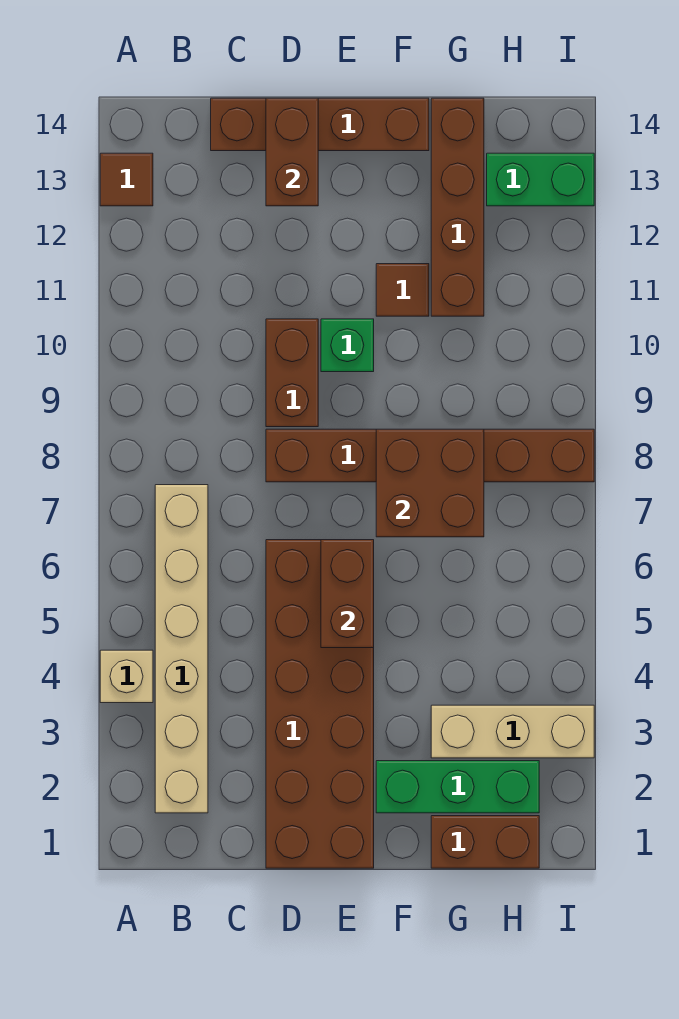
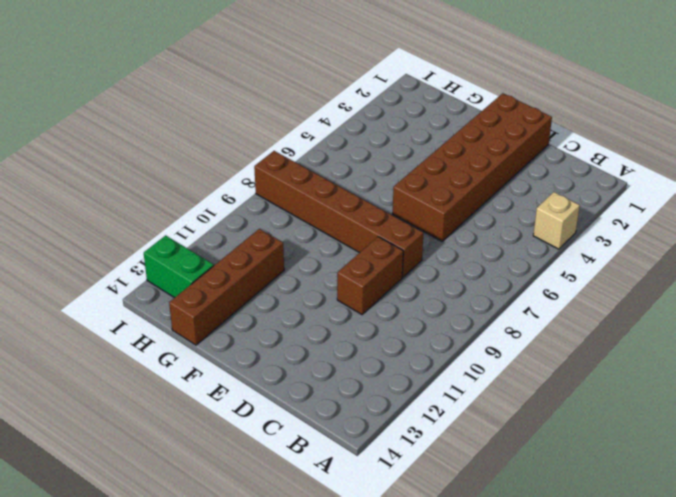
none -> brown tile A13 level 1
none -> tan brick B2:B7 level 1
none -> brown brick C14:F14 level 1

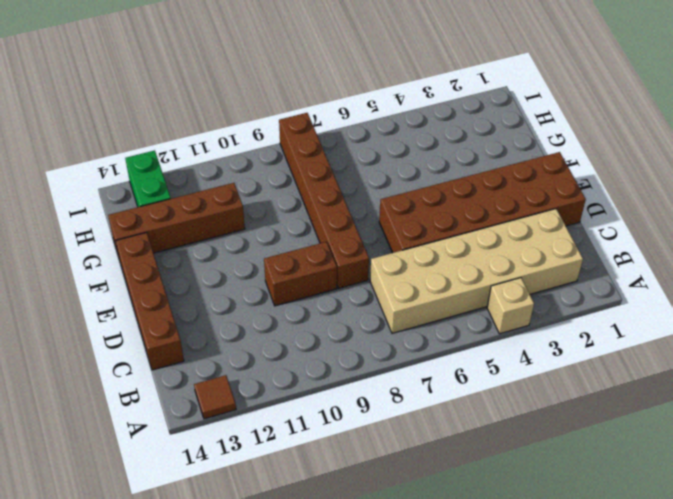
tan brick B2:C7 level 1 -> tan brick B2:B7 level 1
none -> green brick E10 level 1
none -> green brick F2:H2 level 1
none -> brown tile F11 level 1

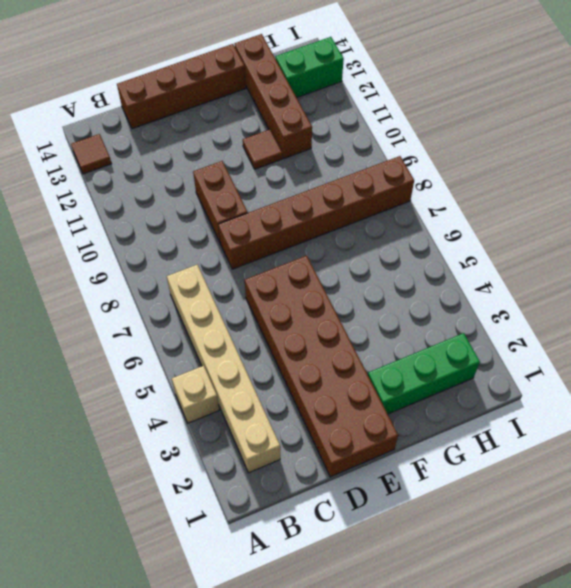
none -> green brick E10 level 1
none -> brown brick G1:H1 level 1
none -> tan brick G3:I3 level 1

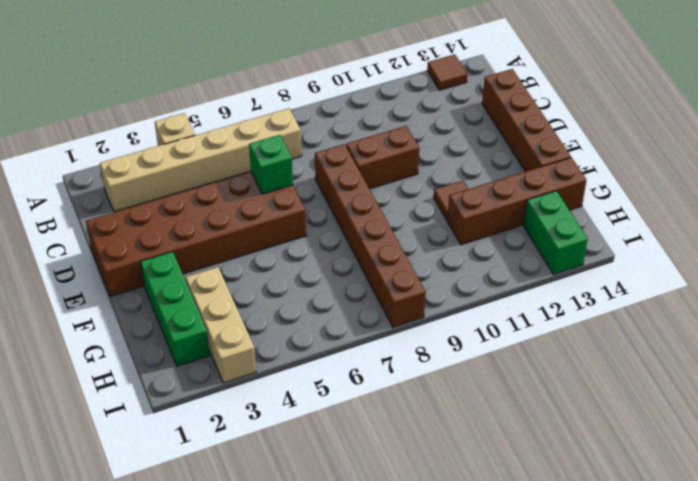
green brick D6 level 2 -> green brick E10 level 1
none -> brown brick G1:H1 level 1
none -> brown brick D13:D14 level 2
none -> brown brick E5:E6 level 2

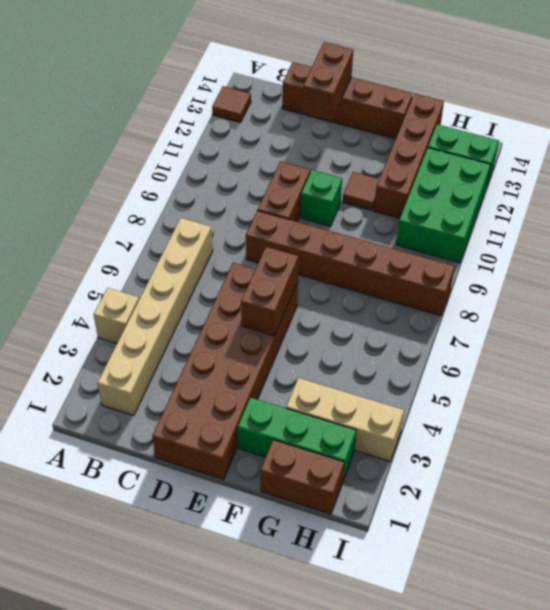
green brick H10:I12 level 1 -> none
none -> brown brick F7:G8 level 2

